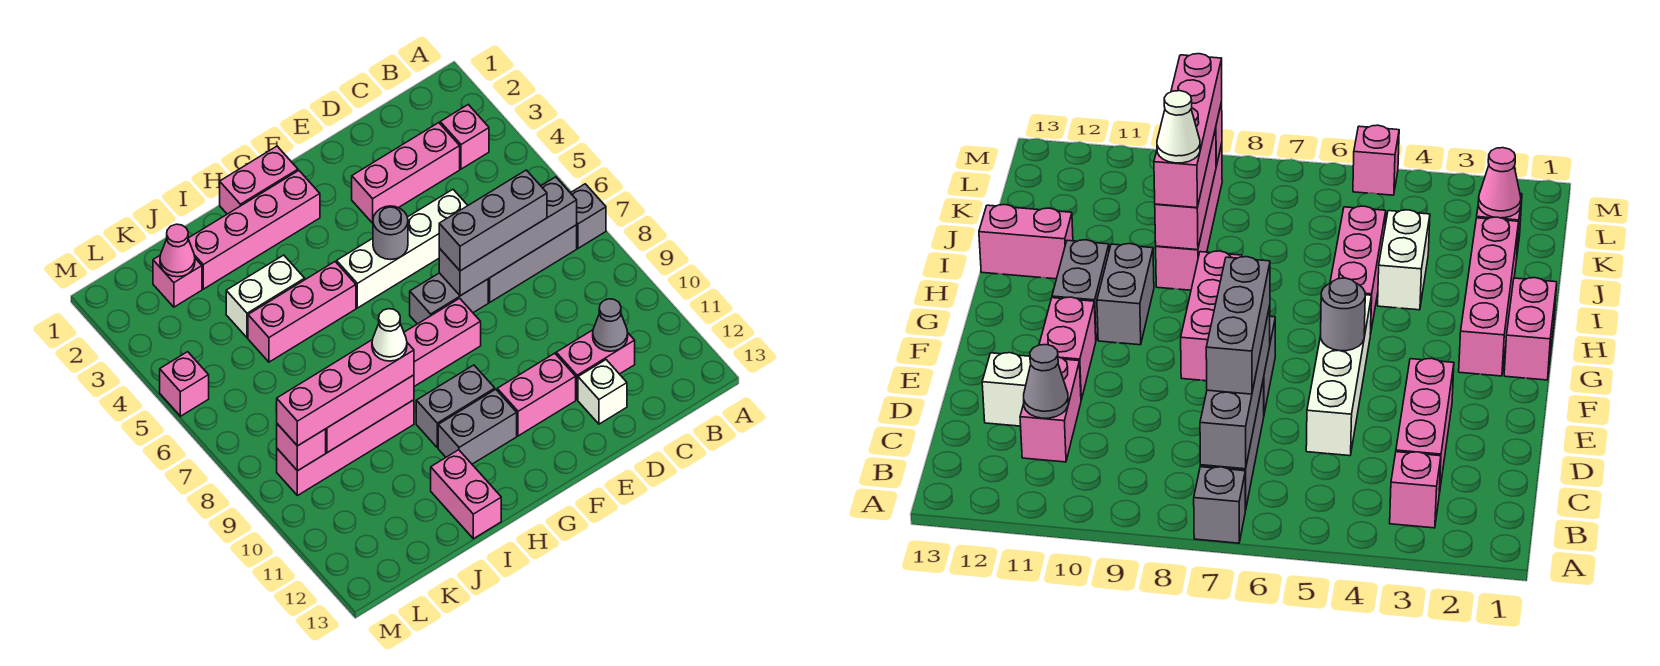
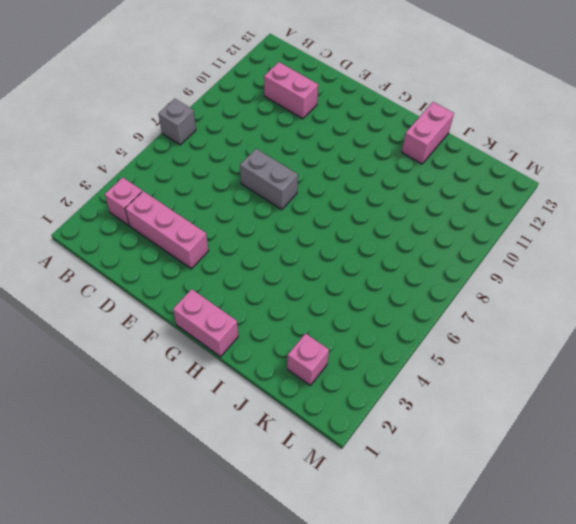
none -> grey brick B7:D7 level 1
none -> white brick D5:G5 level 1
none -> white brick D12 level 1

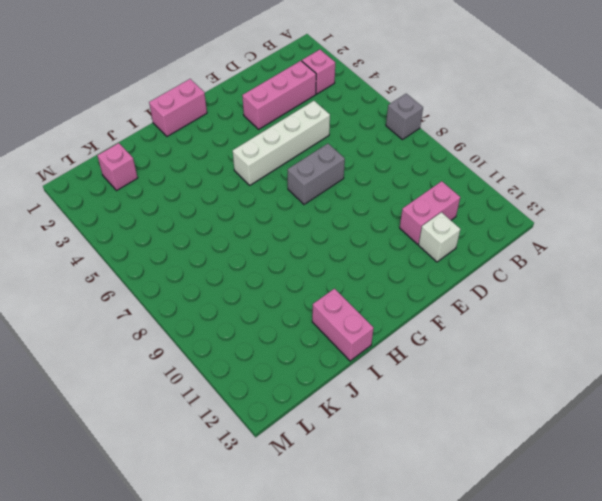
none -> grey brick B7:D7 level 1
none -> pink brick E11:F11 level 1
none -> pink brick F8:H8 level 1

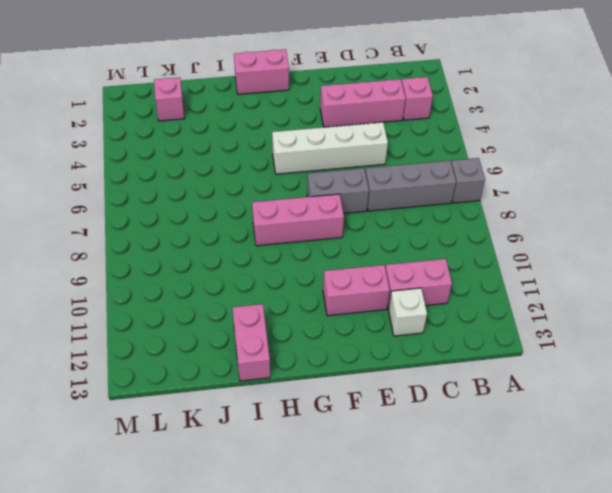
none -> pink brick G2:J2 level 1
none -> grey brick G10:H10 level 1
none -> grey brick G11:H11 level 1

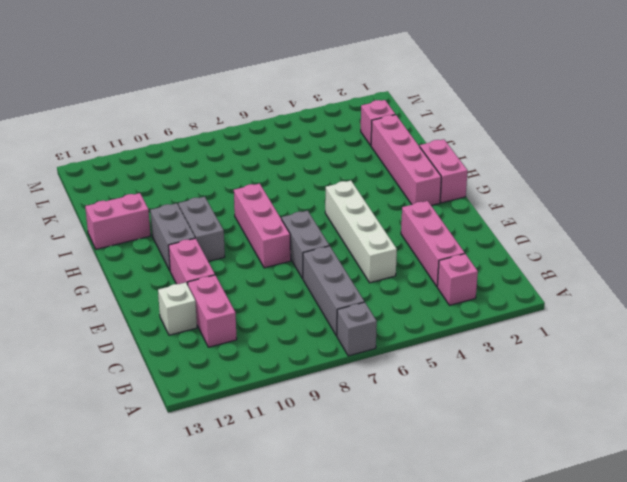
none -> pink brick H5:J5 level 1
none -> white brick I4:J4 level 1
none -> pink brick I9:L9 level 1

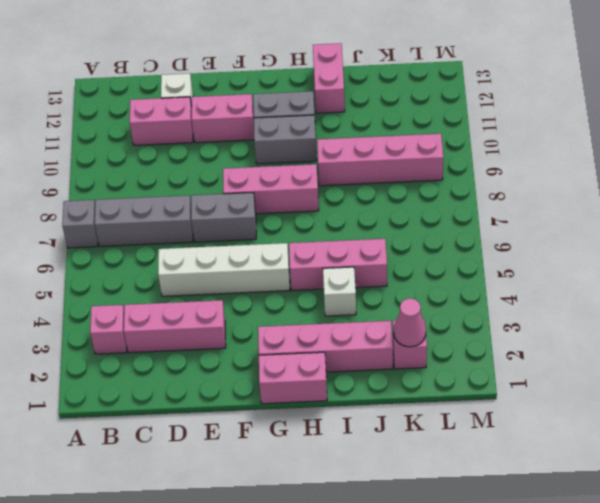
white brick I4 level 1 -> white brick I4:J4 level 1
none -> pink brick M5 level 1
none -> grey brick B7:E7 level 2
none -> grey cone C11 level 2

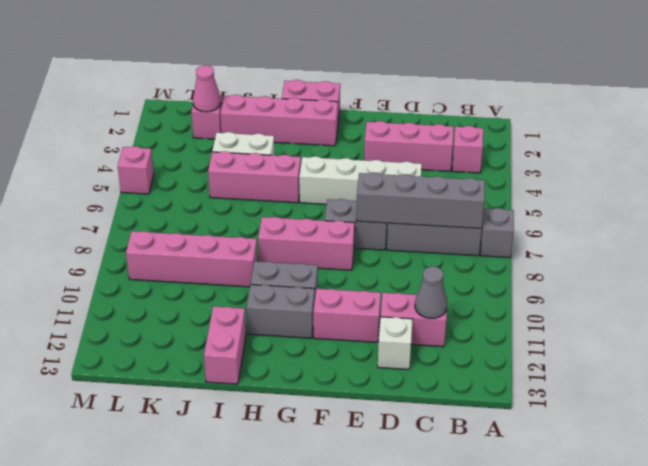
none -> grey round brick F5 level 2
none -> pink brick I9:K9 level 2
none -> pink brick L9 level 2

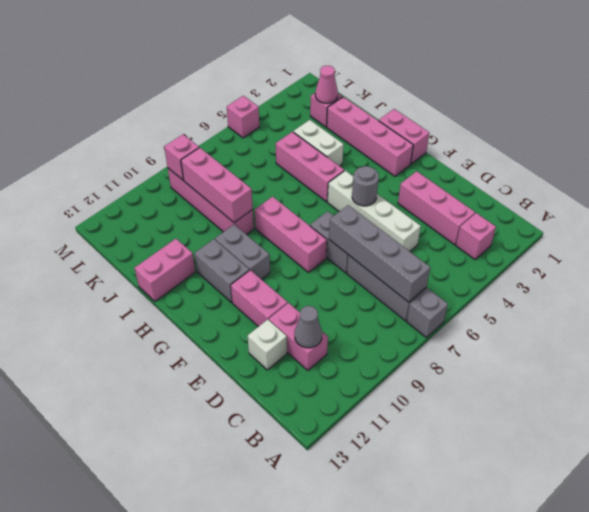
none -> grey brick C7:E7 level 3
none -> pink brick I9:L9 level 3
none -> white cone I9 level 4

